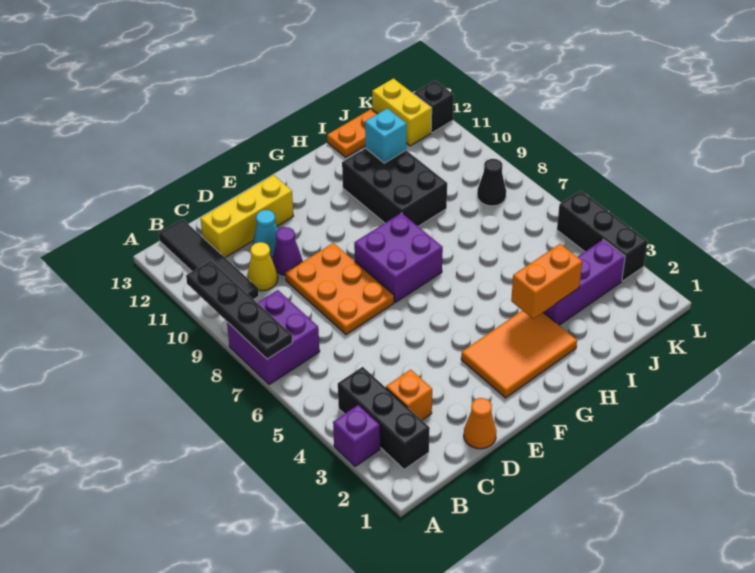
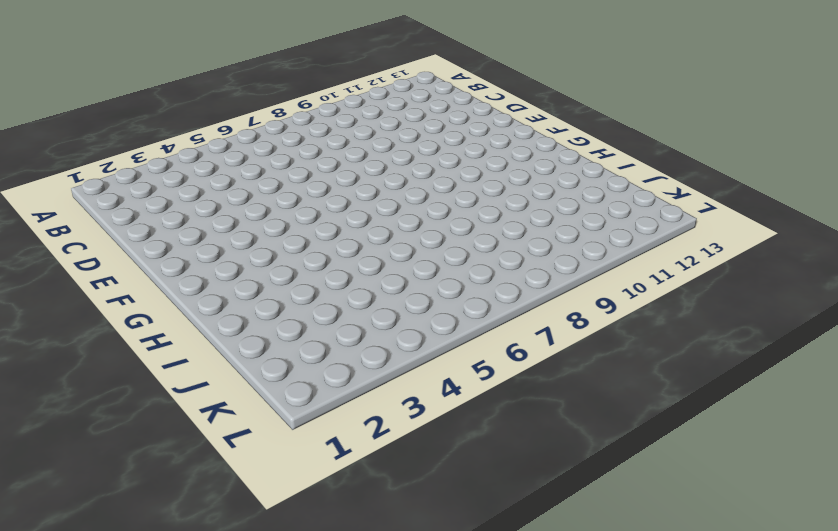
none -> purple brick A3 level 1
none -> purple brick A7:B8 level 1
none -> black brick B2:B4 level 1

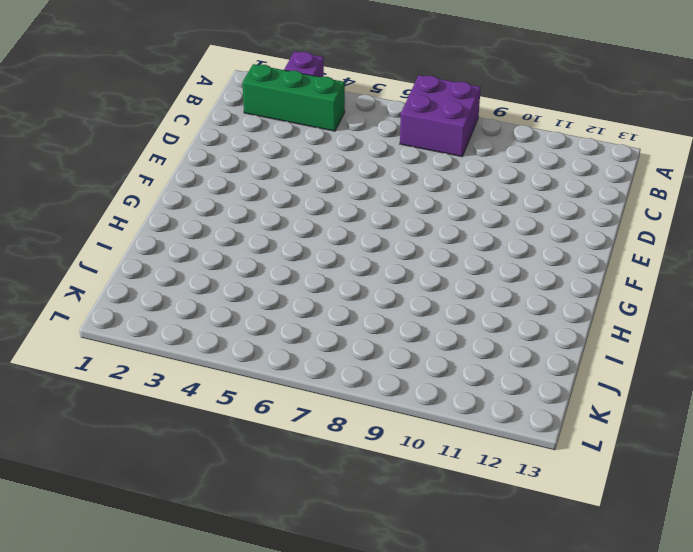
green brick B2:B4 level 1 -> black brick B2:B4 level 1
none -> black tile B10:B13 level 1
none -> orange brick C3 level 1
none -> yellow cone C10 level 1

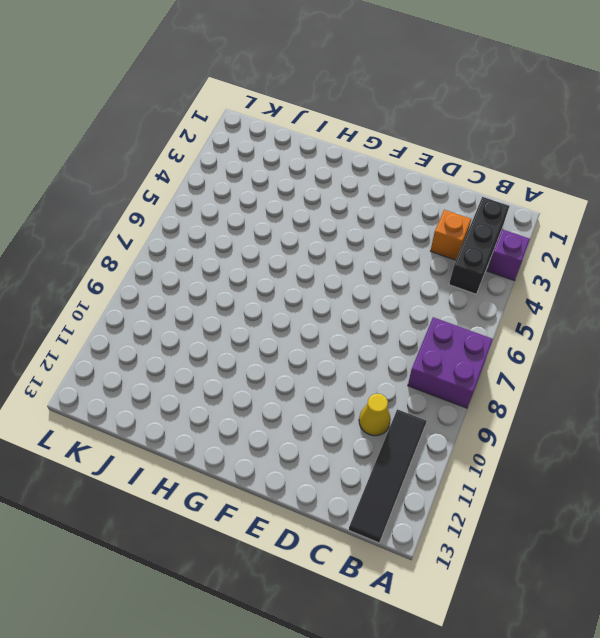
none -> yellow brick C12:E12 level 1
none -> orange cone D1 level 1
none -> orange plate D7:E9 level 1

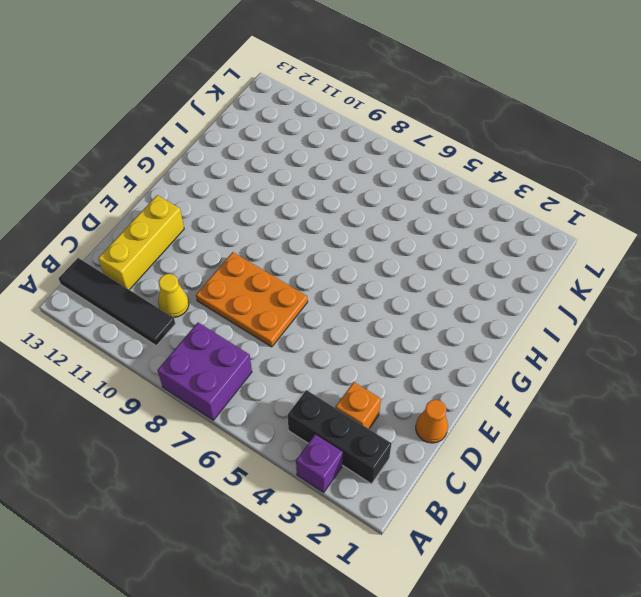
none -> purple cone D10 level 1
none -> cyan cone D11 level 1
none -> orange tile F2:H3 level 1

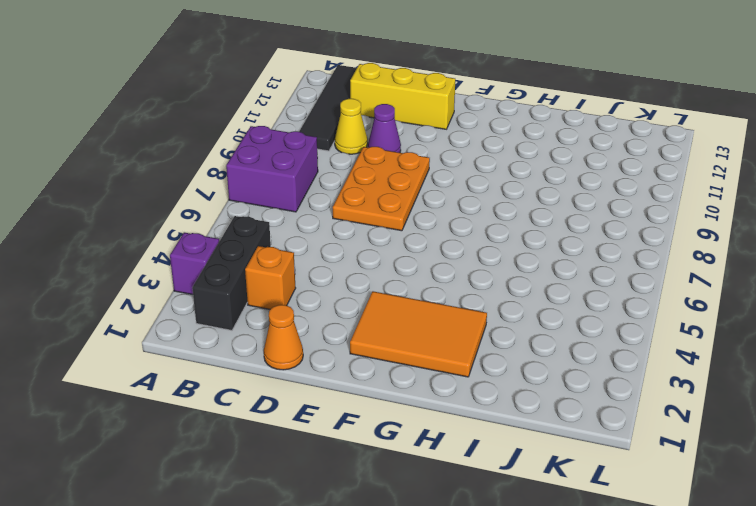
none -> cyan cone D11 level 1
none -> purple brick F7:G8 level 1
none -> black brick H9:I11 level 1

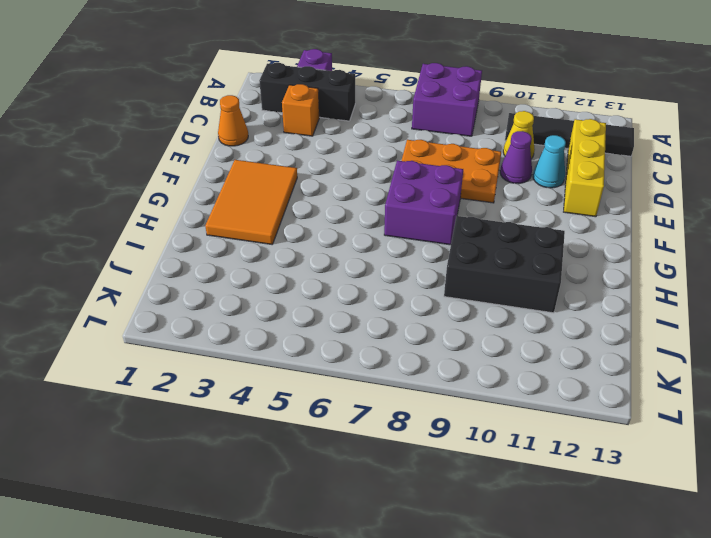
none -> purple brick I3:K3 level 1
none -> orange plate I13:J13 level 1
none -> black cone K8 level 1

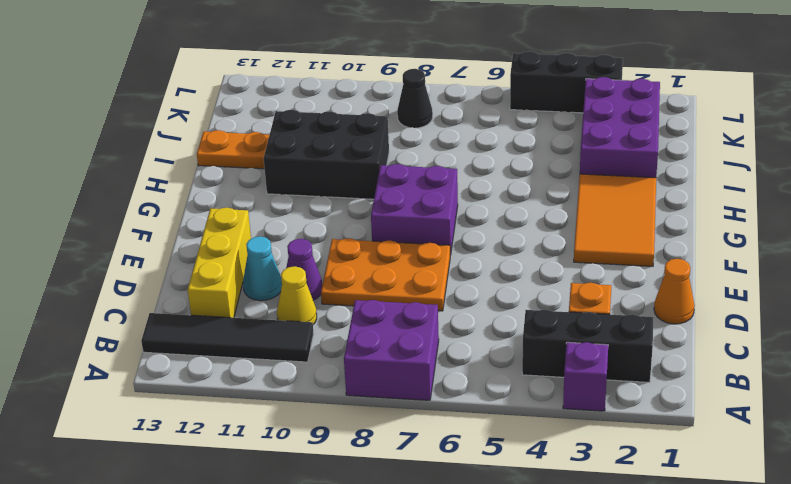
purple brick I2:K3 level 1 -> purple brick I3:K3 level 1
orange plate I12:I13 level 1 -> orange plate I13:J13 level 1
none -> yellow brick K12:K13 level 1
none -> black brick L12 level 1
none -> black plate A7:A10 level 2

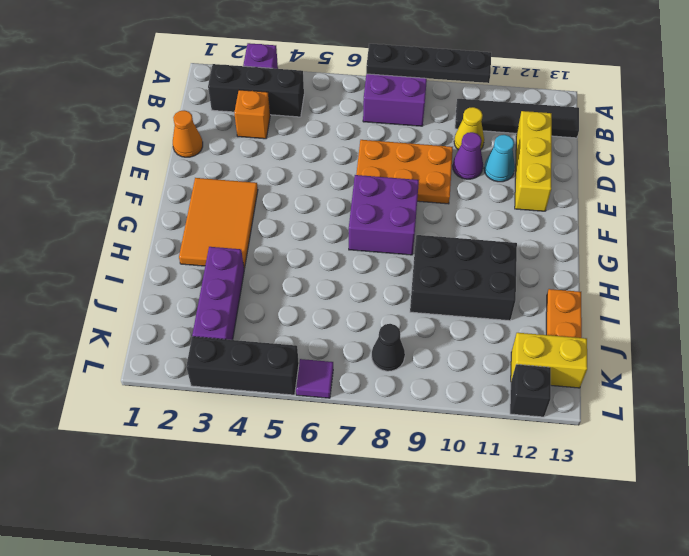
purple tile L6 level 1 -> none
none -> orange brick H3:I3 level 2
none -> cyan brick I11 level 2

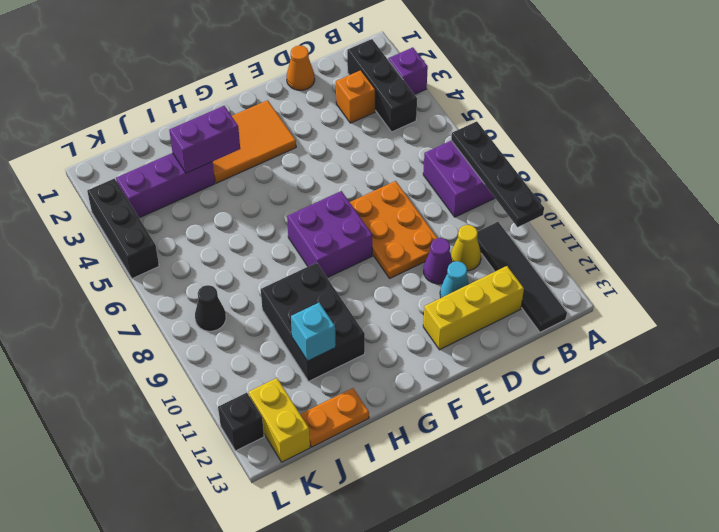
purple brick H3:I3 level 2 -> orange brick H3:I3 level 2

